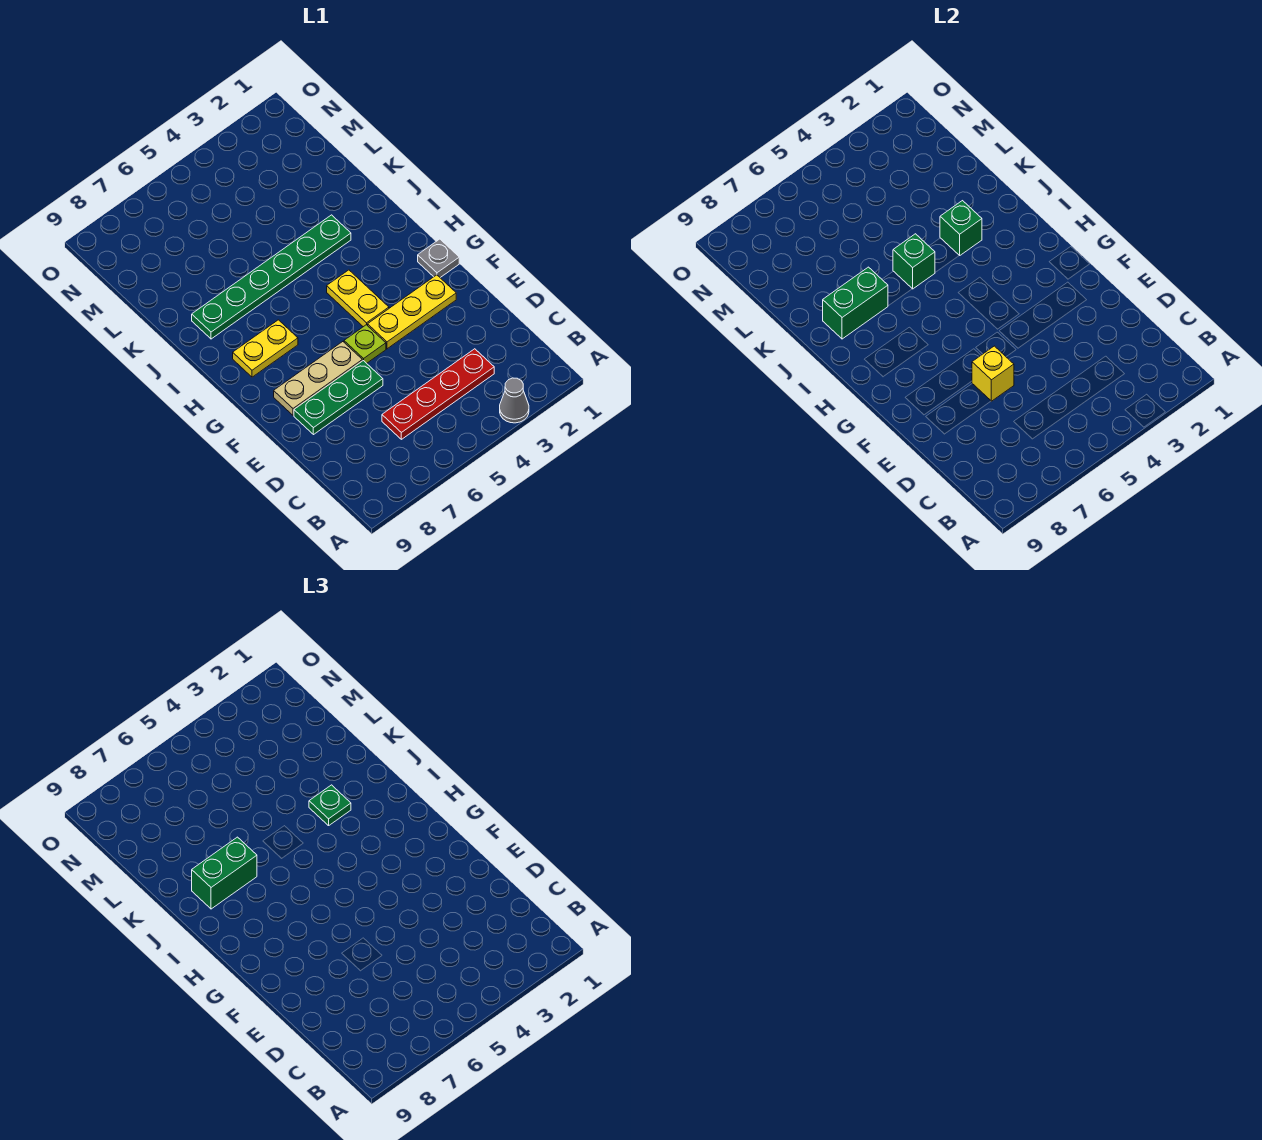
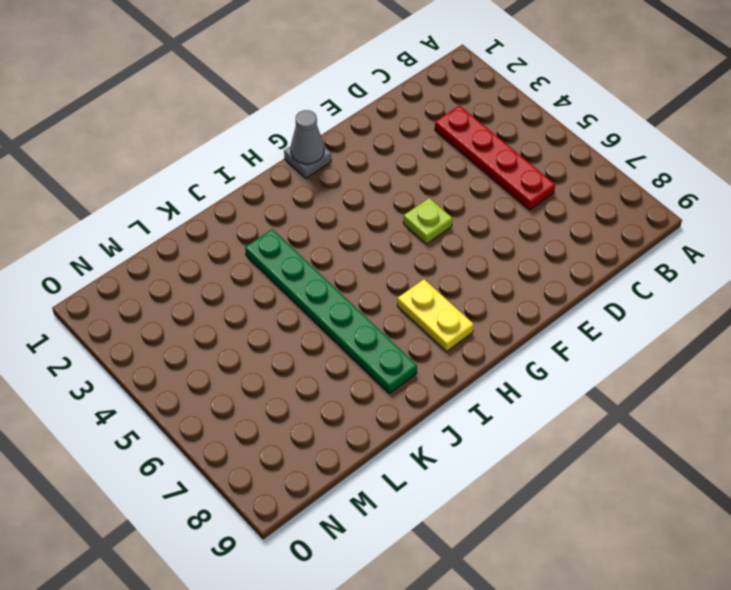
grey cone G1 level 2 -> grey cone A3 level 1
none -> green plate E6:E8 level 1
none -> yellow plate F2:F4 level 1
none -> tan plate F6:F8 level 1

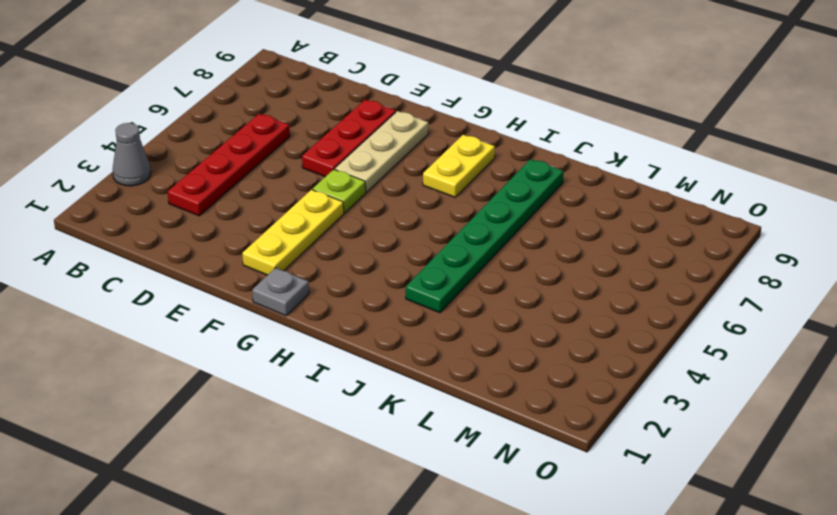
red plate E6:E8 level 1 -> green plate E6:E8 level 1
none -> yellow plate G4:H4 level 1
none -> yellow brick E6 level 2
none -> green brick J3 level 2

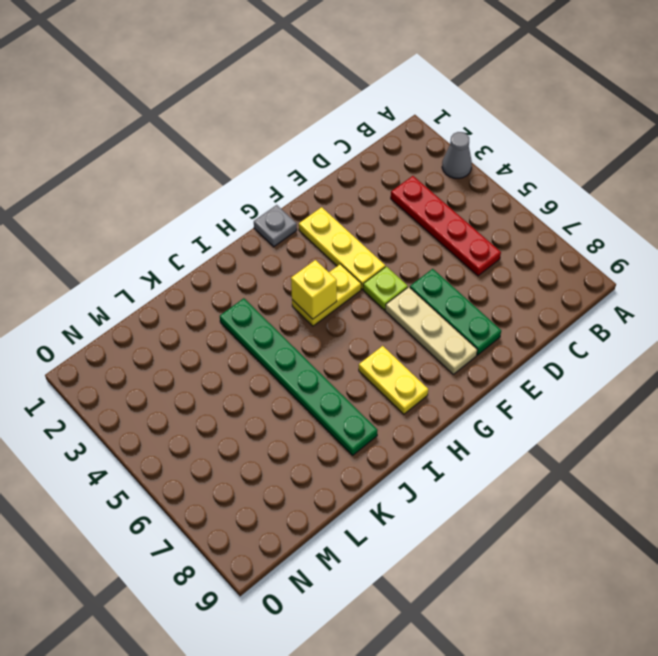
yellow brick H4 level 2 -> yellow brick E6 level 2
none -> green brick J3 level 2
none -> green brick J5 level 2
none -> green brick J7:J8 level 2

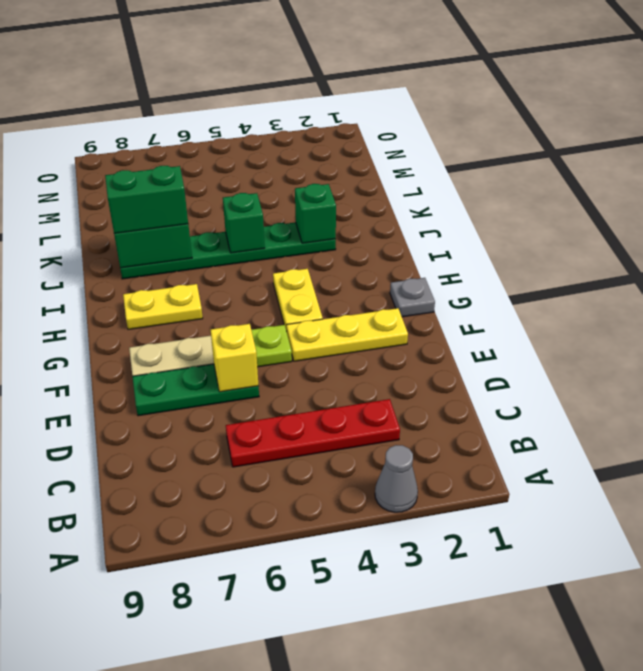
none -> green plate J3 level 3

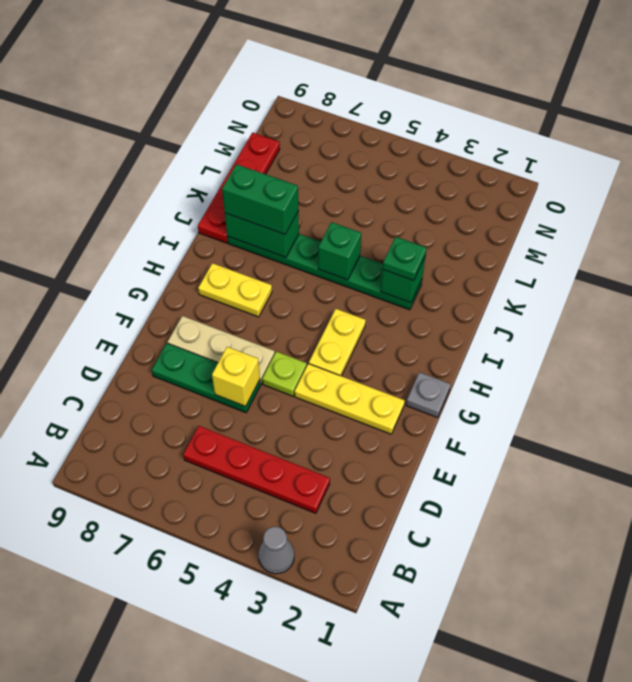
red plate J9:M9 level 1 -> none

